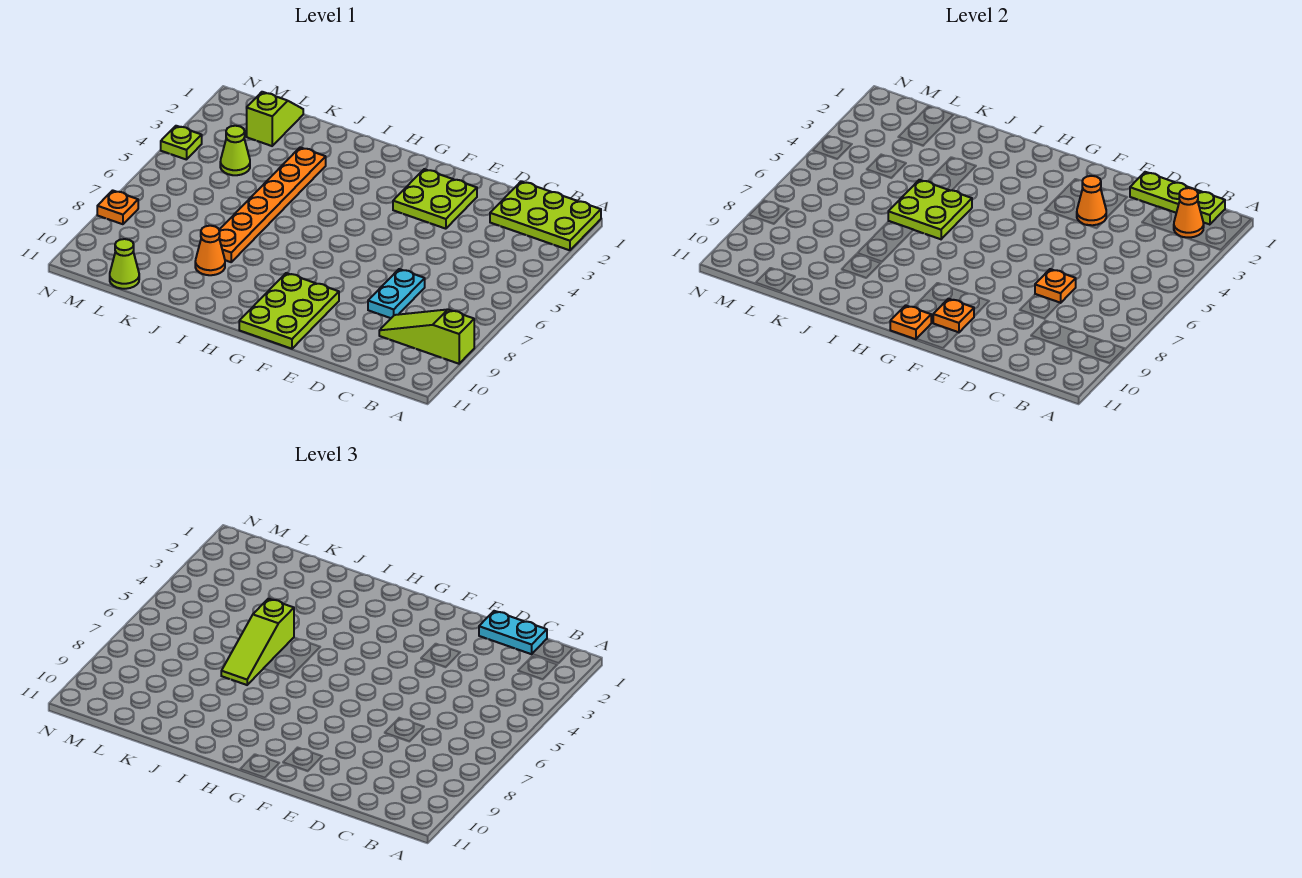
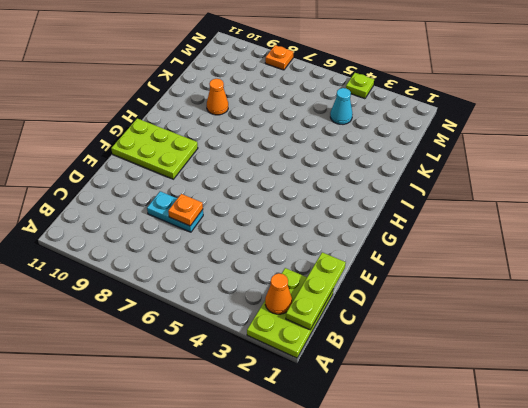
cyan cone L4 level 1 -> lime cone L4 level 1
none -> lime slope A9:C9 level 1 top A
none -> lime plate E2:F3 level 1
none -> orange plate J3:J8 level 1

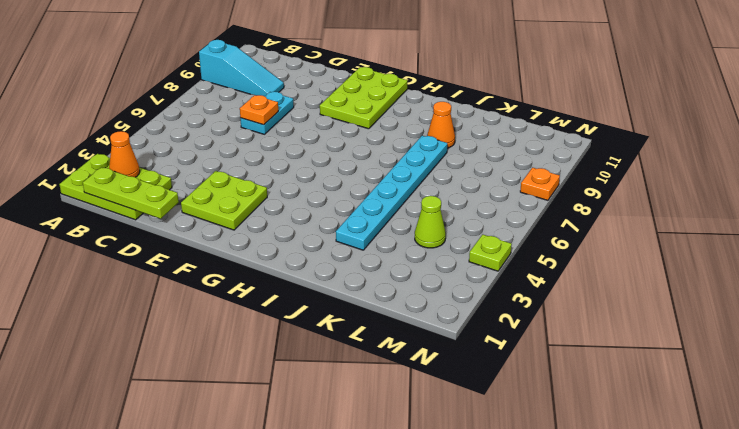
cyan slope A9:C9 level 1 top A -> lime slope A9:C9 level 1 top A
cyan plate J3:J8 level 1 -> orange plate J3:J8 level 1
none -> lime slope L1:L2 level 1 top 2
none -> lime cone L11 level 1
none -> orange cone E3 level 2

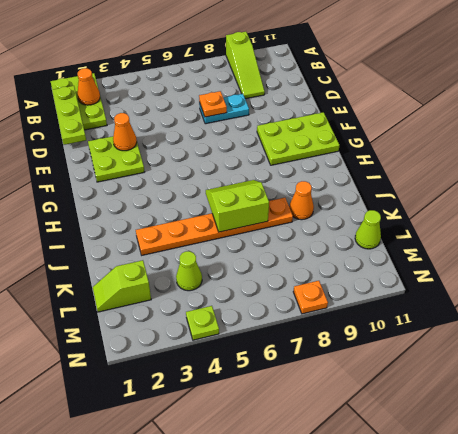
lime slope I6:J7 level 2 top J -> lime plate I5:J6 level 2
none -> orange plate F10 level 2
none -> orange plate G11 level 2
none -> cyan plate C1:D1 level 3

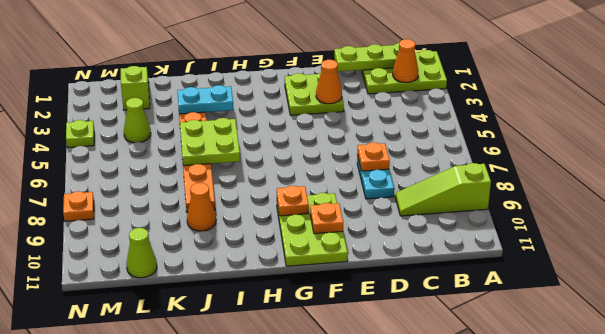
orange plate G9 level 2 -> orange plate G11 level 2
cyan plate I3:J3 level 2 -> cyan plate C1:D1 level 3
none -> lime slope J5:J7 level 3 top 5

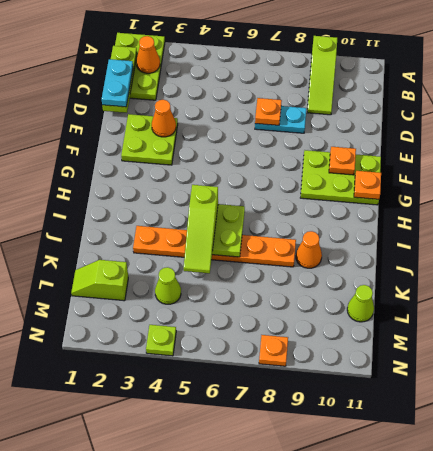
lime slope I5:K5 level 3 top I -> lime slope J5:J7 level 3 top 5

